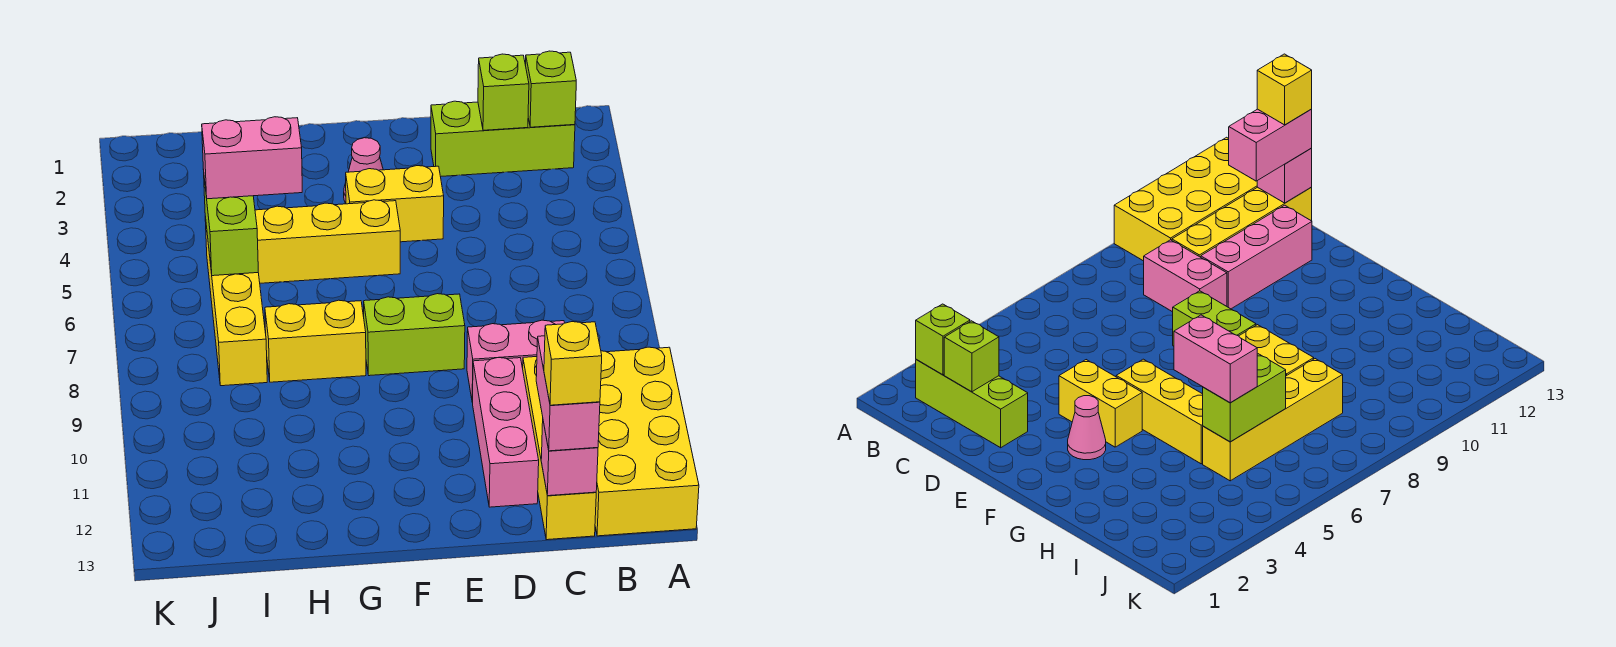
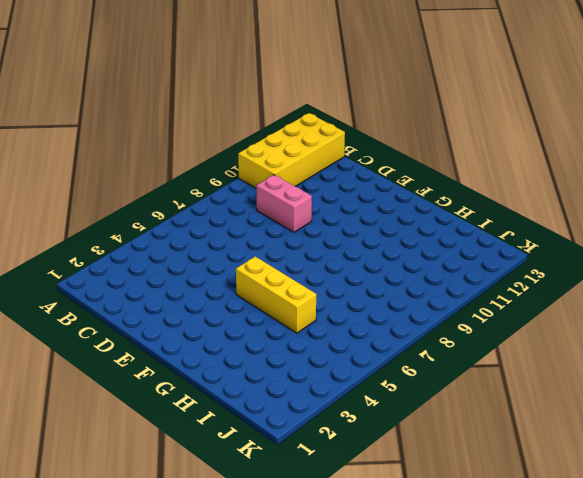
none -> lime brick B2:D2 level 1
none -> yellow brick C10:C13 level 1
none -> pink brick D10:D12 level 1

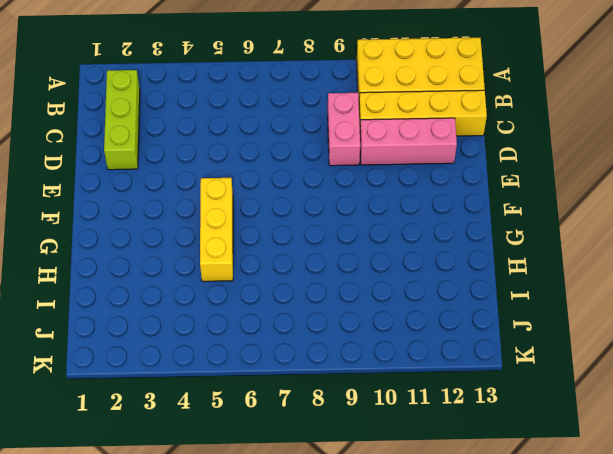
none -> yellow brick E4:F4 level 1
none -> lime brick E8:F8 level 1
none -> pink cone F3 level 1

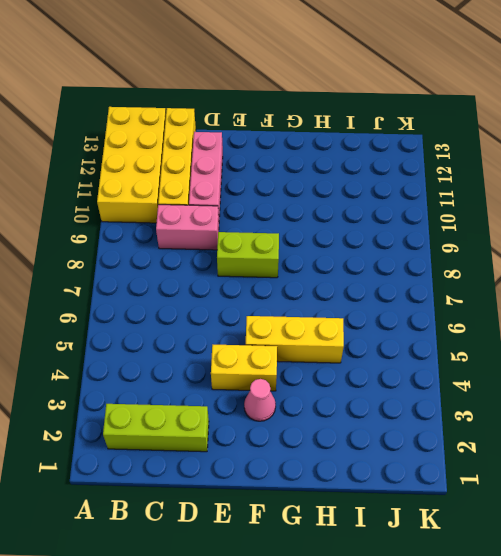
none -> yellow brick G8:H8 level 1
none -> yellow brick I5:I8 level 1
none -> lime brick B2 level 2

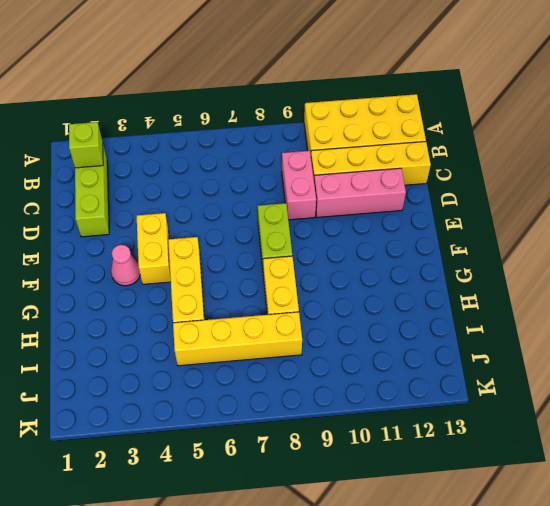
none -> lime brick C2 level 2
none -> pink brick C13 level 2
none -> lime brick I5:I6 level 2

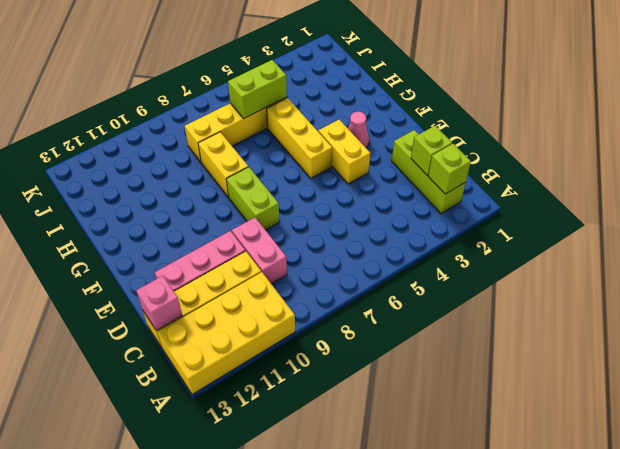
none -> pink brick C12:C13 level 3
none -> pink brick H5:I5 level 3
none -> yellow brick C13 level 4

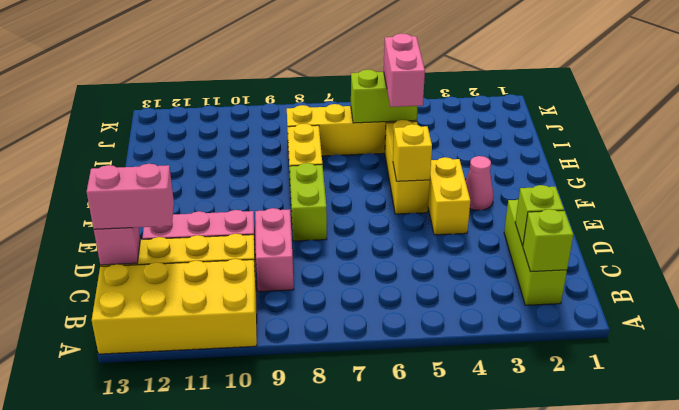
yellow brick F5 level 2 -> yellow brick C13 level 4

